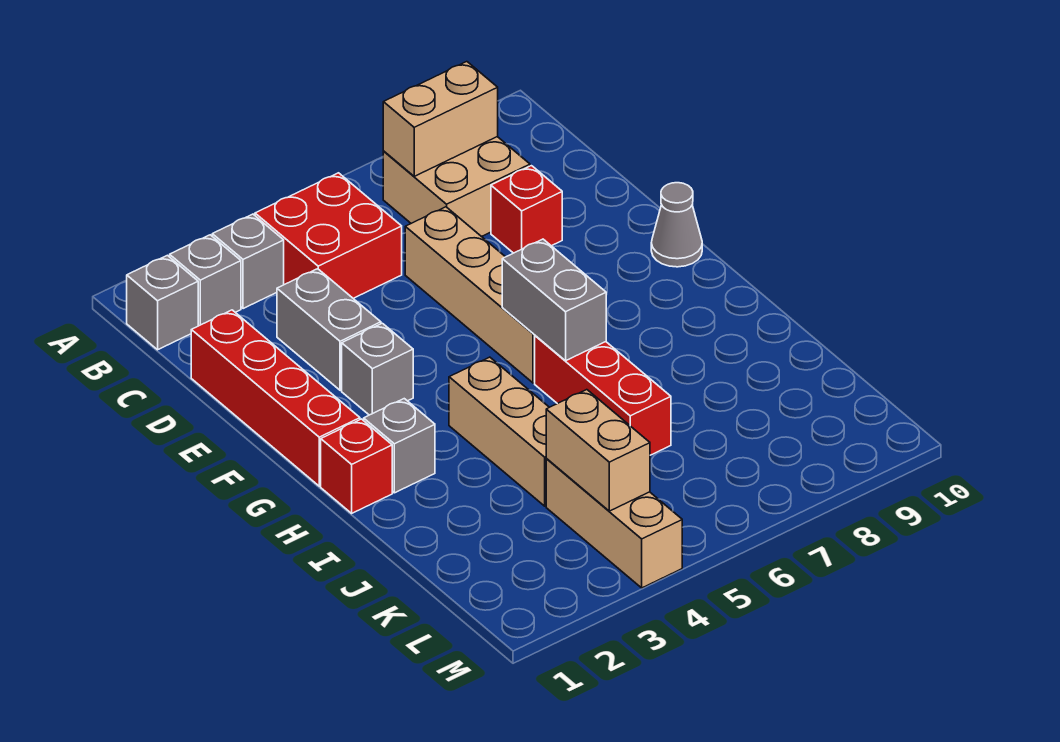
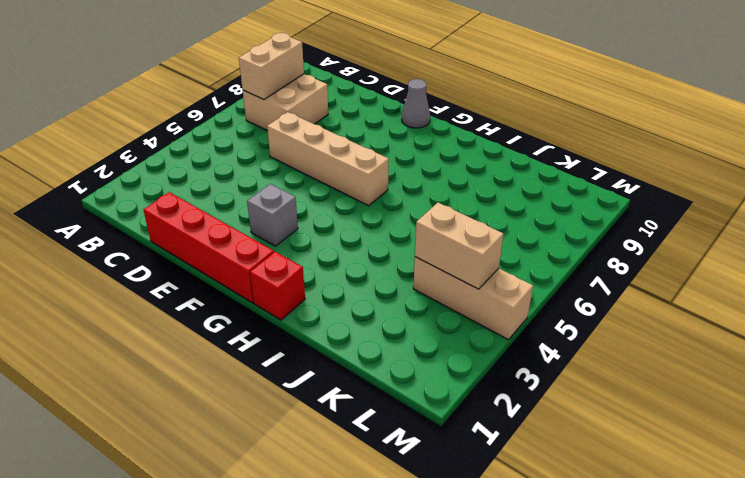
none -> grey brick B1 level 1
none -> grey brick B2 level 1
none -> grey brick B3 level 1

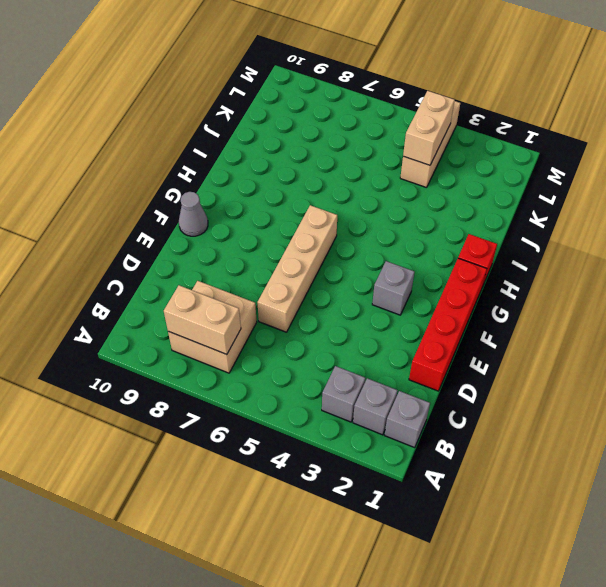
none -> red brick B4:C5 level 1
none -> grey brick D3:E3 level 1
none -> red brick D8 level 1

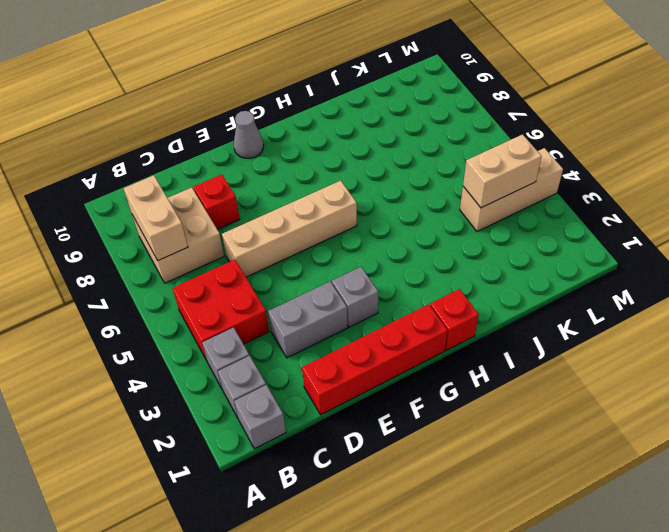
none -> grey brick H2 level 1
none -> tan brick H4:J4 level 1
none -> red brick H6:J6 level 1

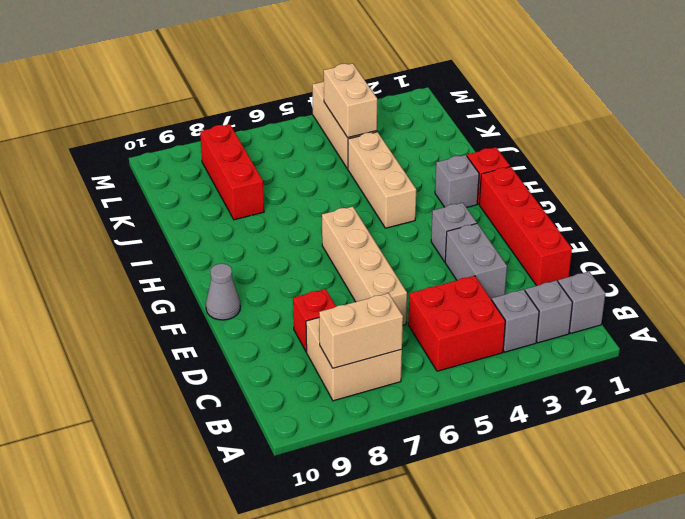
red brick J8:L8 level 1 -> red brick H6:J6 level 1
none -> grey brick G6:H6 level 2

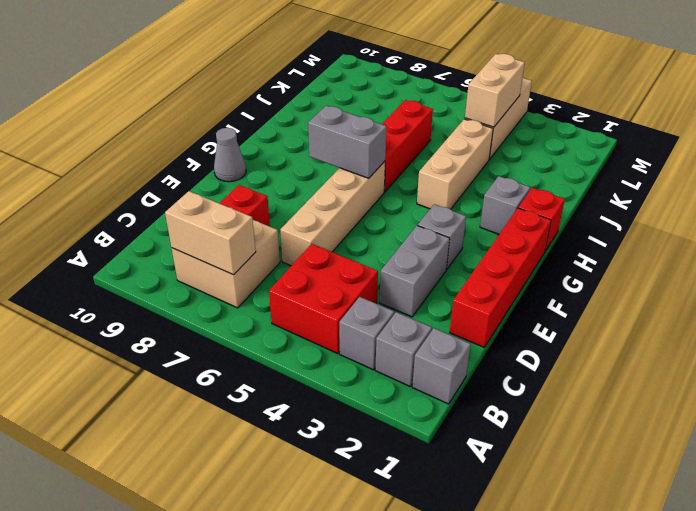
grey brick G6:G7 level 2 -> grey brick G6:H6 level 2

